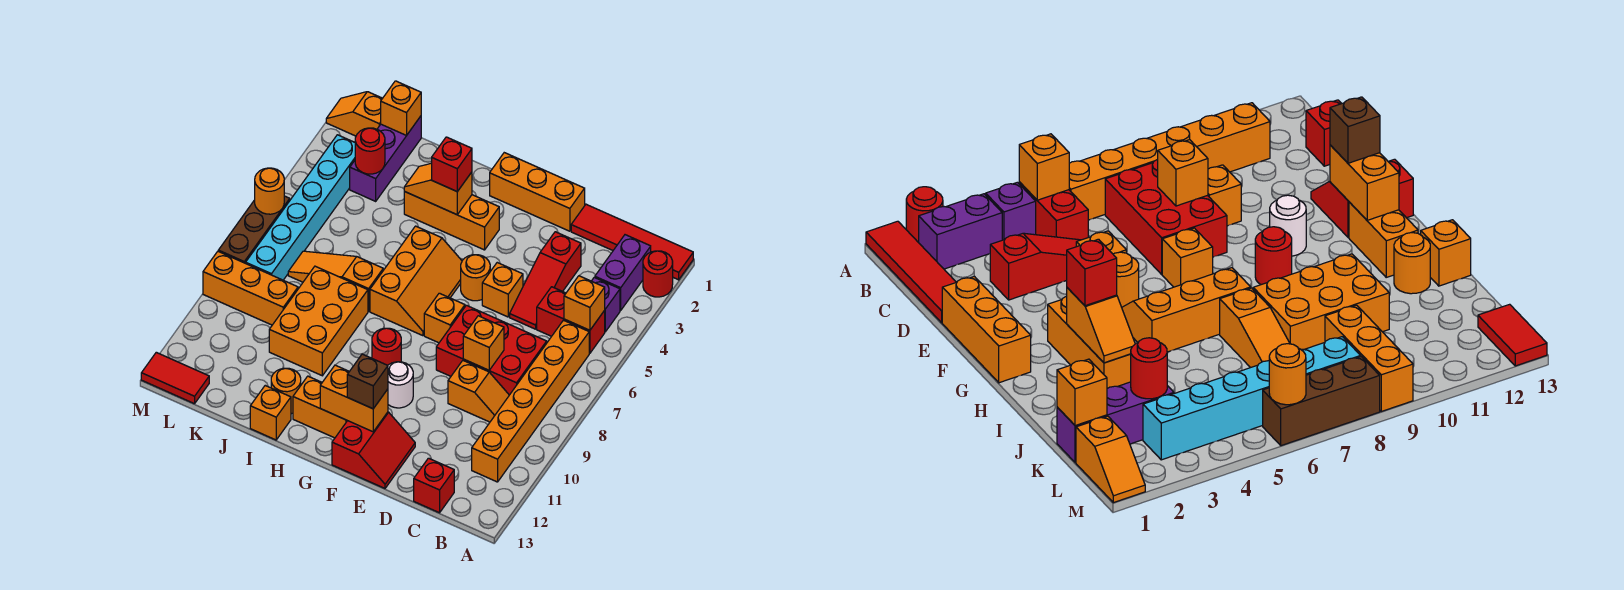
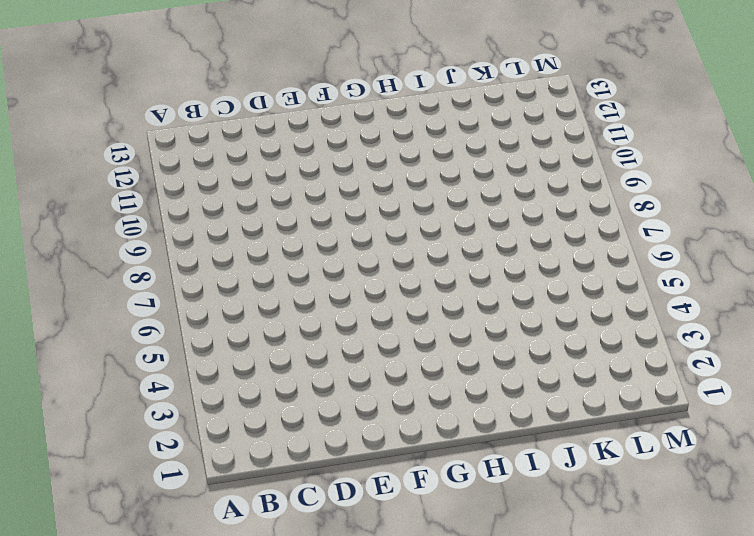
none -> red tile A1:D1 level 1
none -> red round brick A2 level 1
none -> purple brick B2:B3 level 1
none -> purple brick B4 level 1

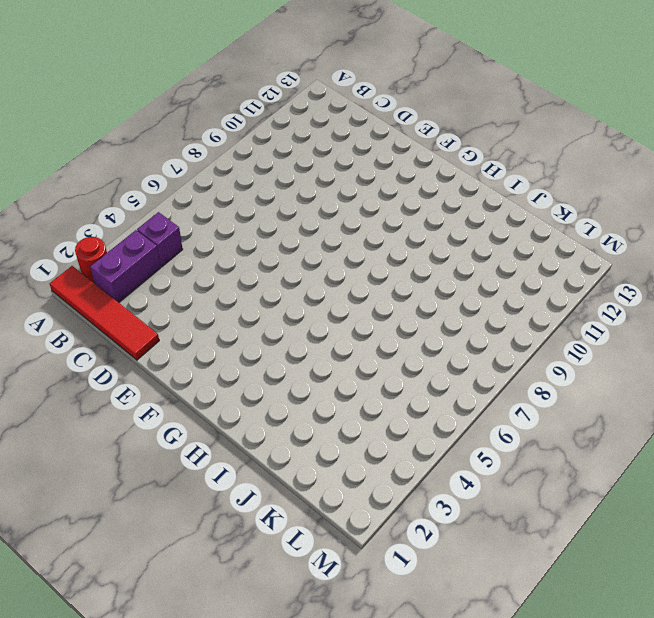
none -> red brick B5:C5 level 1
none -> orange brick B6:B11 level 1
none -> red brick C7:E8 level 1
none -> orange slope C9:D9 level 1 top D

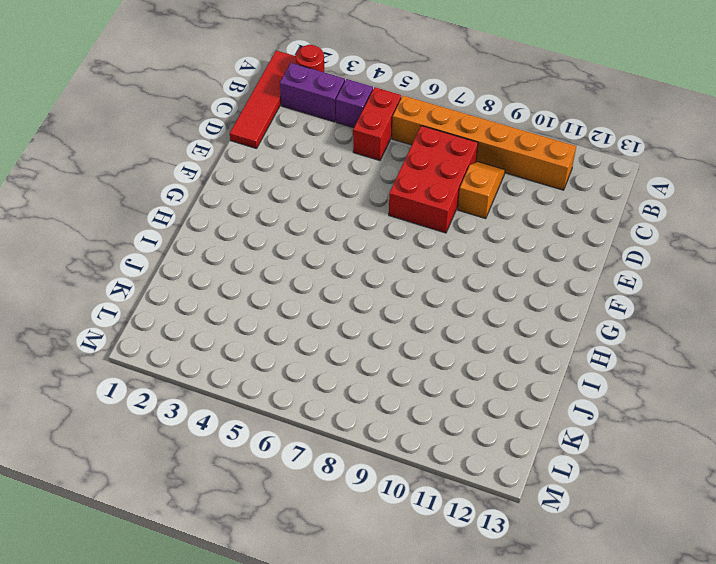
none -> red brick C13 level 1
none -> red slope D3:D5 level 1 top 3
none -> orange brick E1:G1 level 1
none -> orange brick E5 level 1

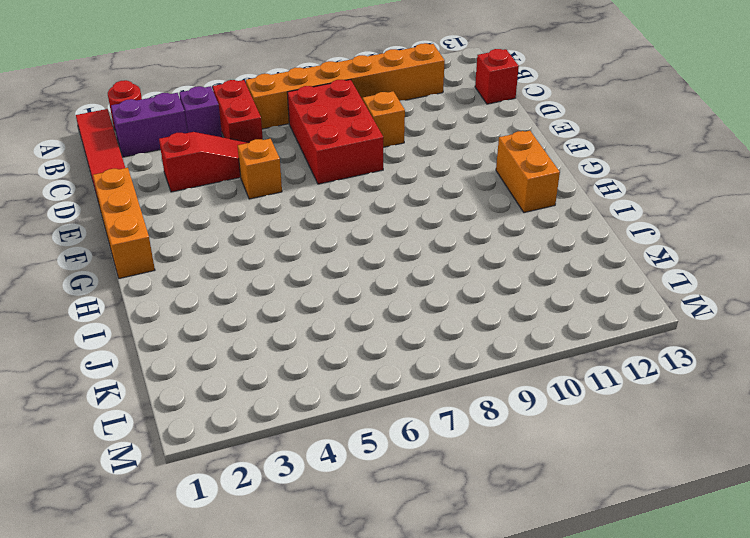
none -> red slope E12:F13 level 1 top F
none -> orange round brick F5 level 1
none -> orange brick F7 level 1
none -> white round brick F10 level 1

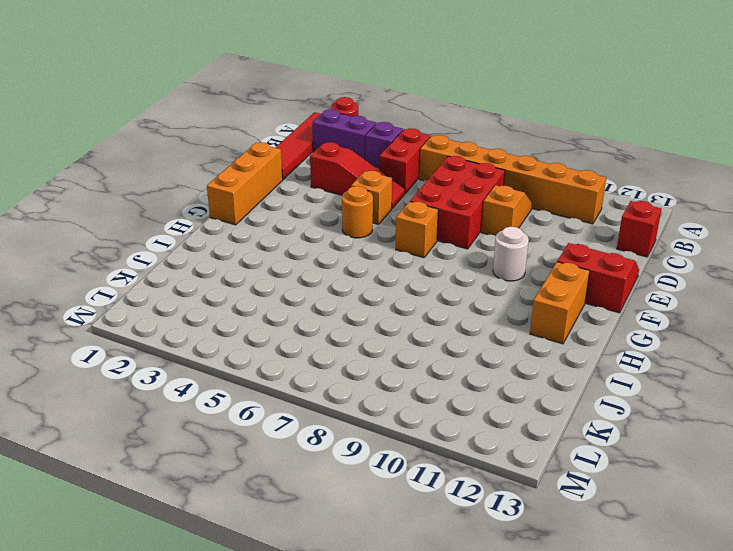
none -> orange brick G3:I3 level 1
none -> orange slope G5:H7 level 1 top H
none -> red round brick G9 level 1
none -> orange slope I7:K7 level 1 top I

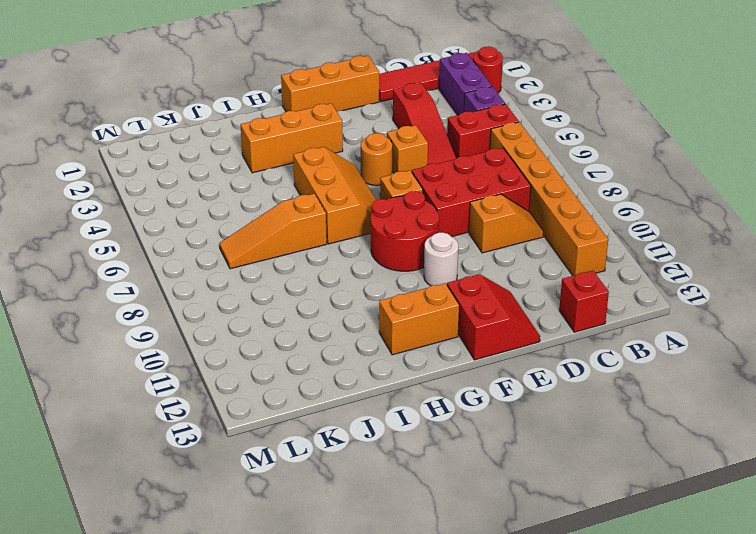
red round brick F8:G9 level 1 -> red round brick G9 level 1
none -> orange brick I8:J10 level 1
none -> orange round brick I12 level 1
none -> orange brick I13 level 1
none -> purple brick K1:K3 level 1

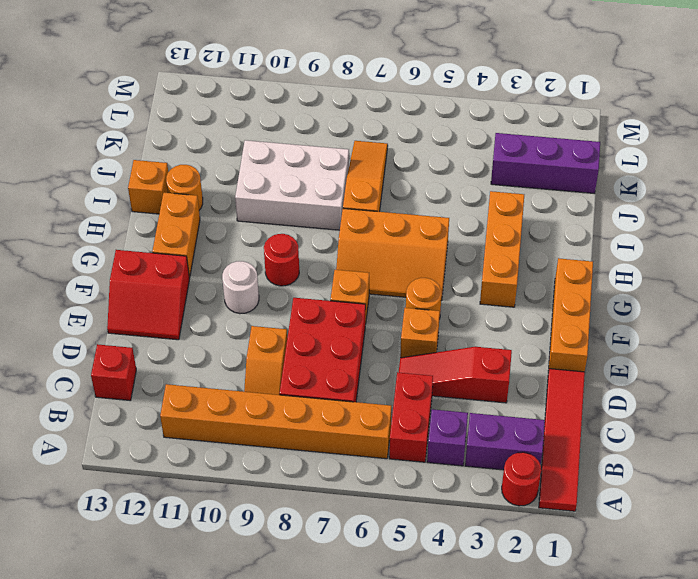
white brick I8:J10 level 1 -> orange brick I8:J10 level 1
none -> orange brick K9:M9 level 1
none -> orange slope L1:M1 level 1 top L
none -> cyan brick L3:L8 level 1
none -> red tile L13:M13 level 1

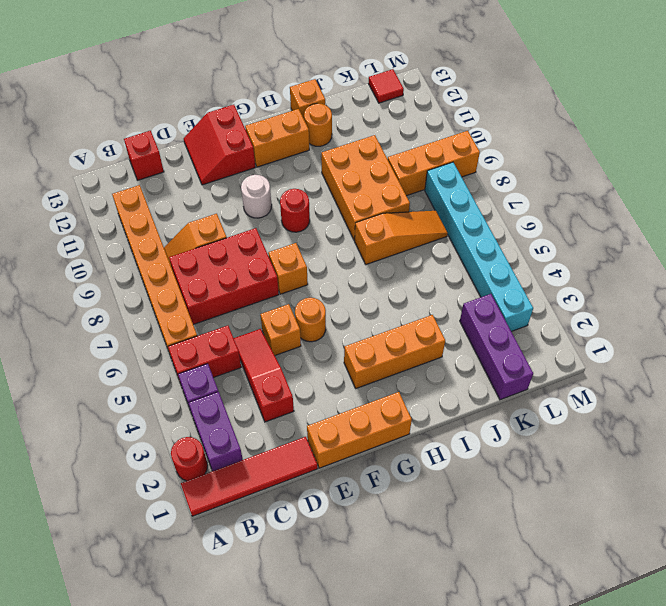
red tile L13 level 1 -> red tile L13:M13 level 1
none -> orange slope G5:H7 level 1 top H
none -> orange slope L1:M1 level 1 top L
none -> brown brick M6:M8 level 1
none -> orange brick B5 level 2

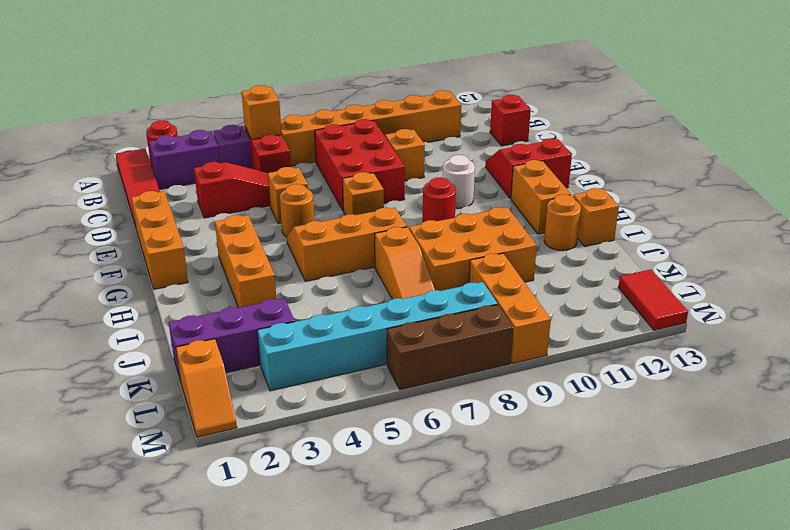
none -> orange brick D8 level 2
none -> orange brick F12:G12 level 2
none -> orange slope H3:I3 level 2 top H
none -> orange brick K1 level 2

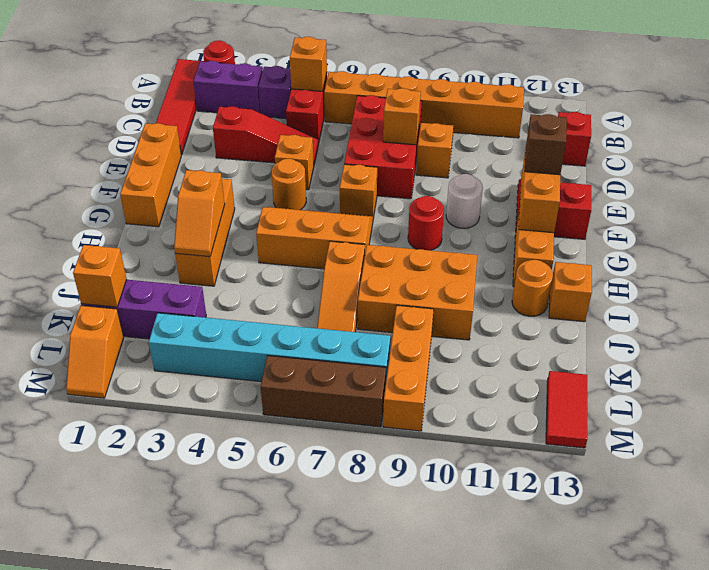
none -> red round brick K3 level 2
none -> orange round brick M6 level 2
none -> red brick H3 level 3

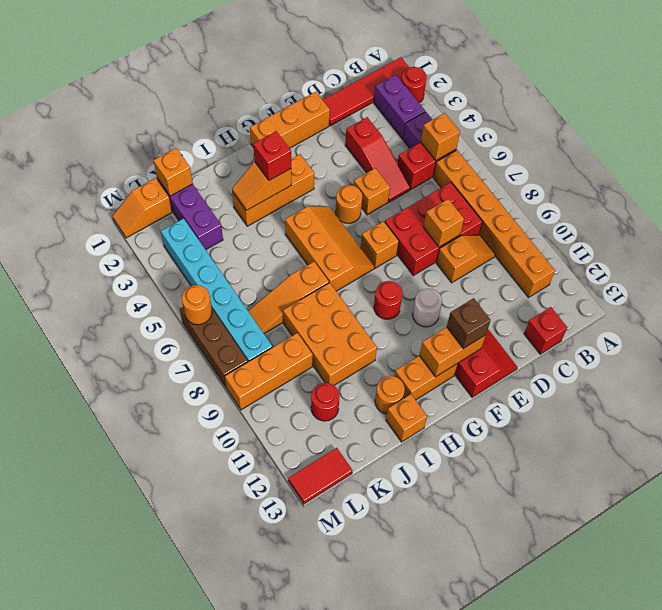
red round brick K11 level 1 -> red round brick K3 level 2

